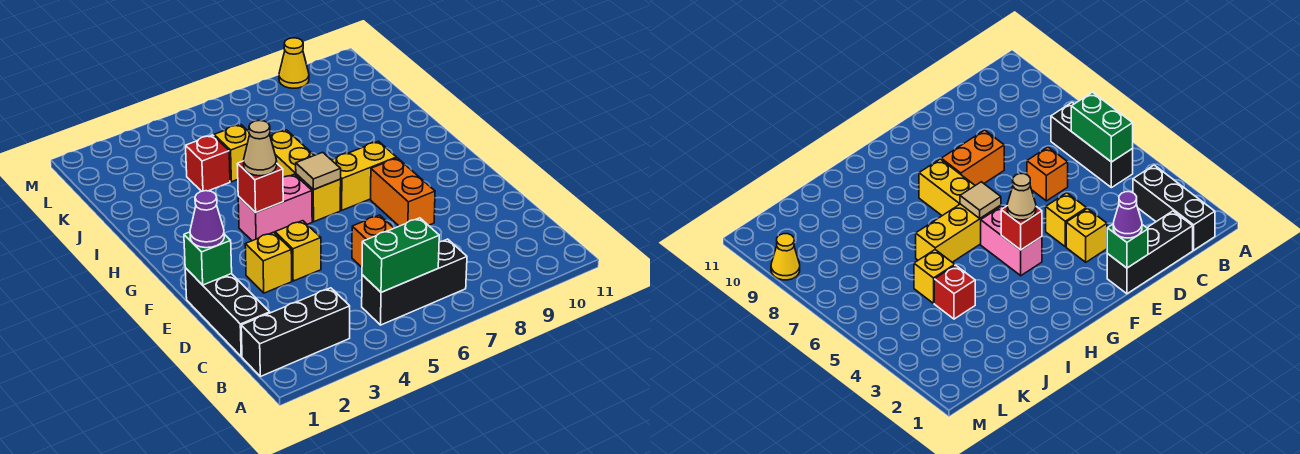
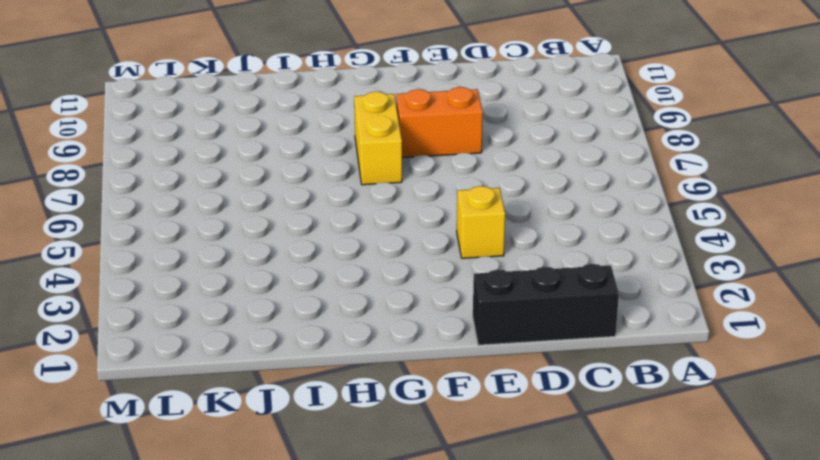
none -> black brick B1:B3 level 1
none -> black brick B5:B7 level 1
none -> orange brick D6 level 1

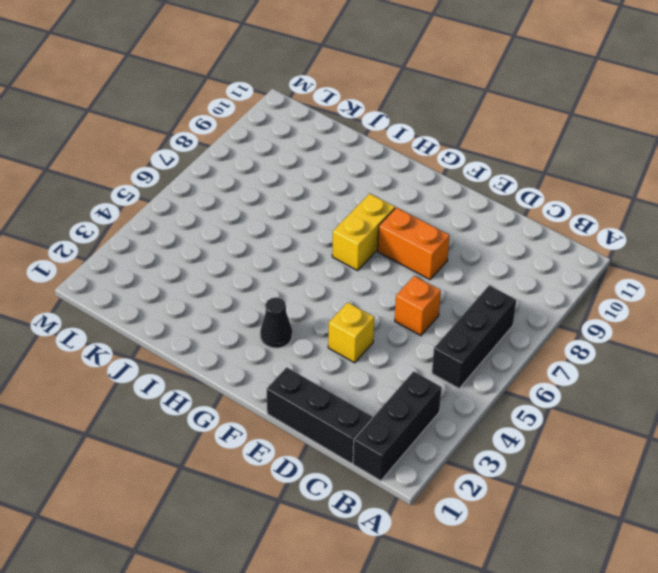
black cone G3 level 1 -> none
none -> yellow brick E3 level 1
none -> pink brick G4:G5 level 1
none -> yellow brick G6:I6 level 1

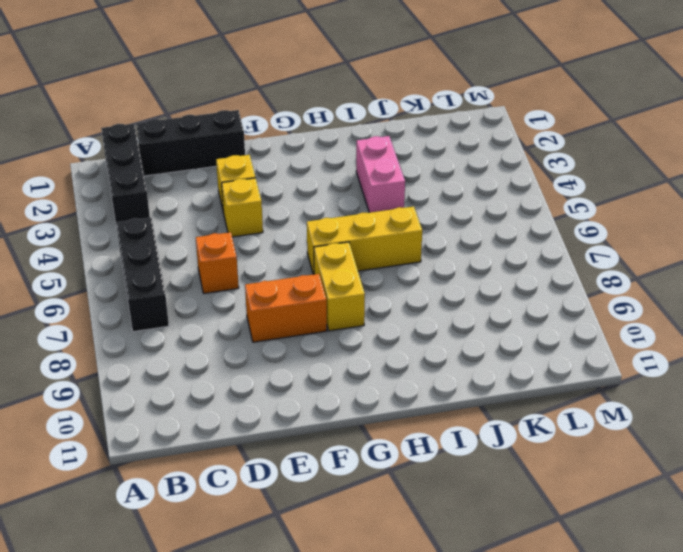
pink brick I3:I4 level 1 -> pink brick G4:G5 level 1
none -> red brick J4 level 1
none -> yellow brick J5 level 1
none -> yellow cone M9 level 1

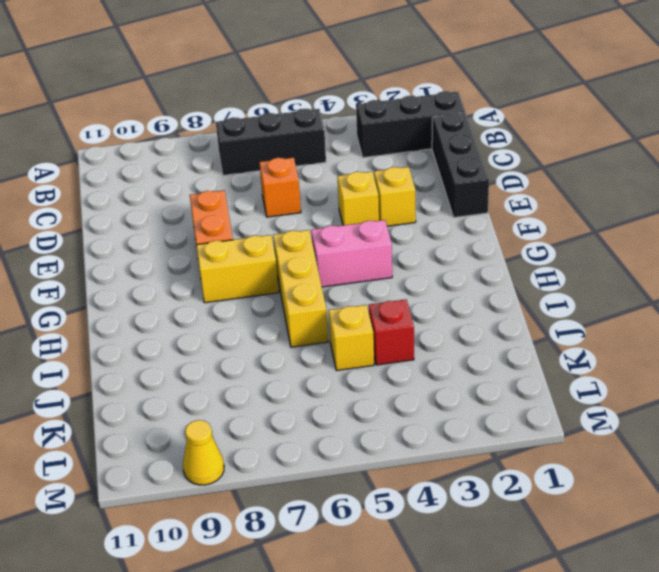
none -> green brick B5:B6 level 2
none -> green brick E1 level 2
none -> red brick G4 level 2

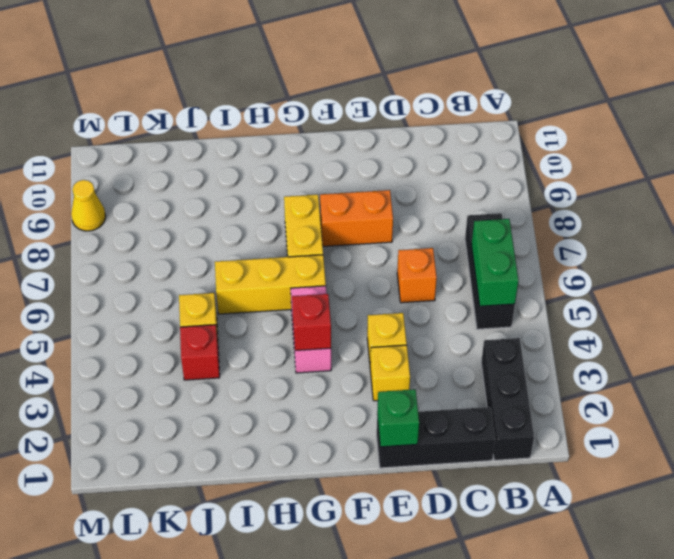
none -> tan tile G6 level 2
none -> purple cone E1 level 3
none -> tan cone G4 level 3

